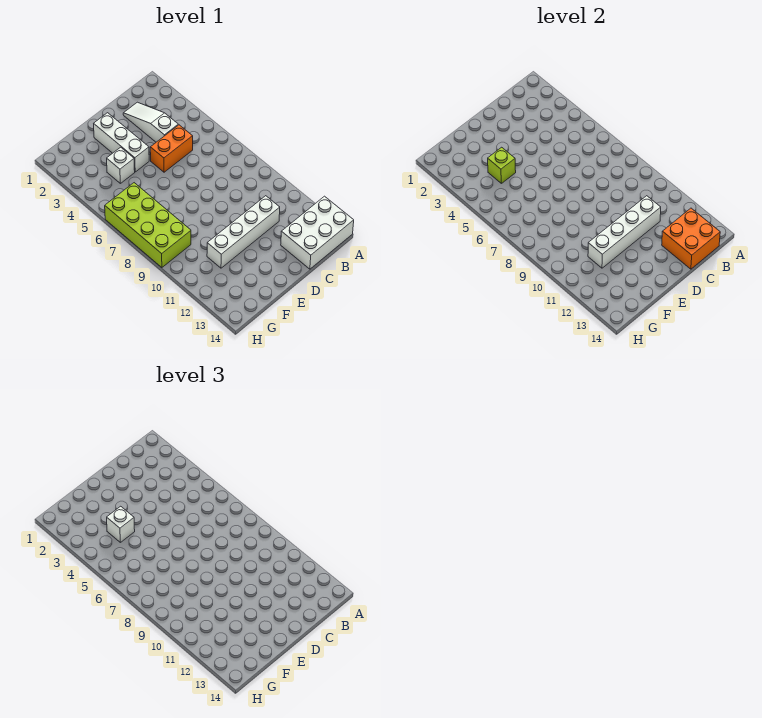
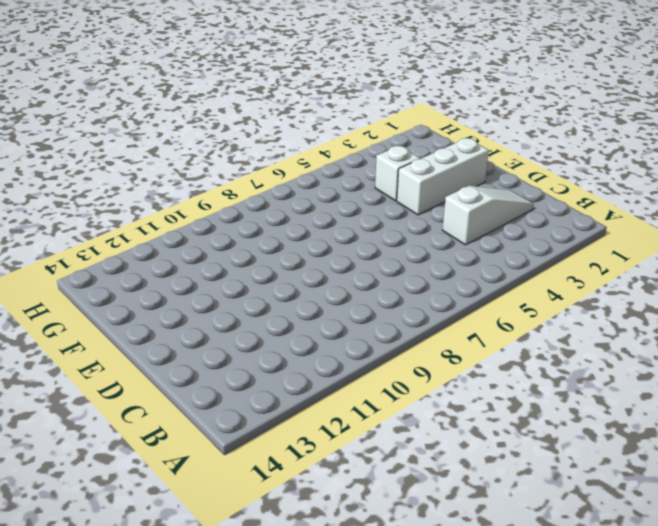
none -> white brick A13:C14 level 1
none -> orange brick C5:D5 level 1

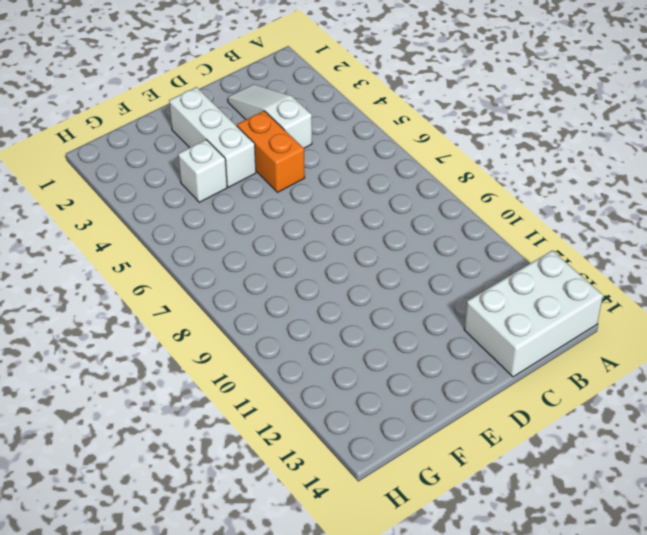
orange brick D4:D5 level 1 -> orange brick C5:D5 level 1
none -> white brick C11:F11 level 1
none -> lime brick G6:H9 level 1

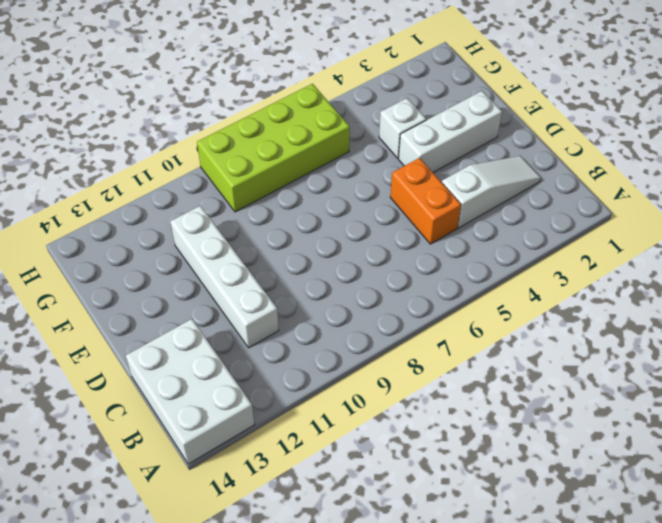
none -> orange brick B13:C14 level 2
none -> white brick C11:F11 level 2

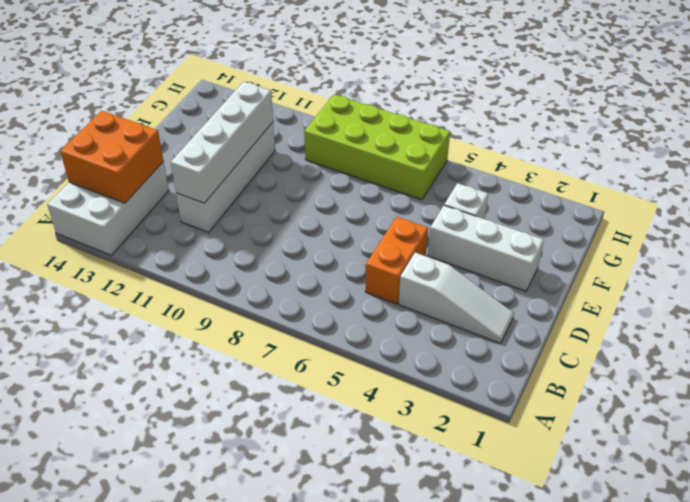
none -> lime brick F4 level 2
none -> white brick F4 level 3

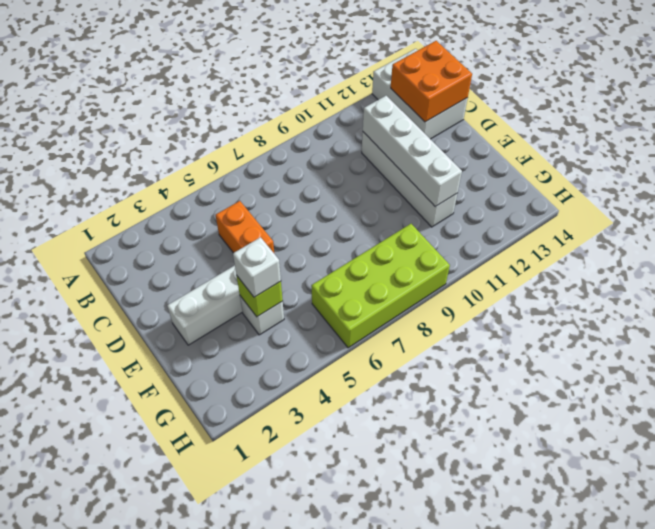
none -> white slope C2:C4 level 1 top 4

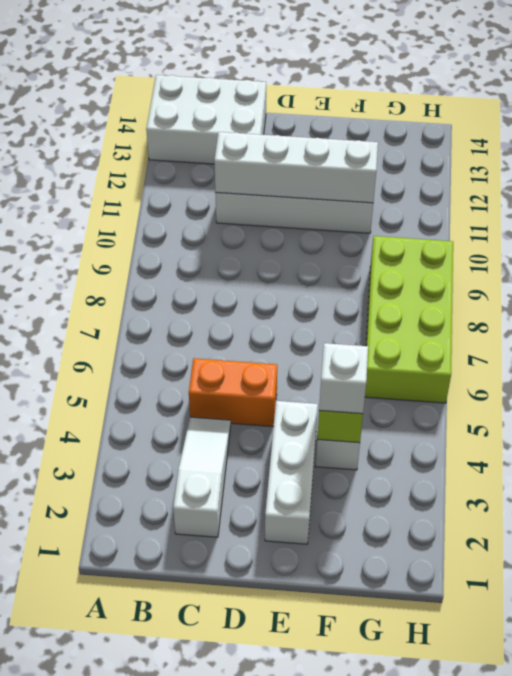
white slope C2:C4 level 1 top 2 -> white slope C2:C4 level 1 top 4
none -> orange brick B13:C14 level 2

